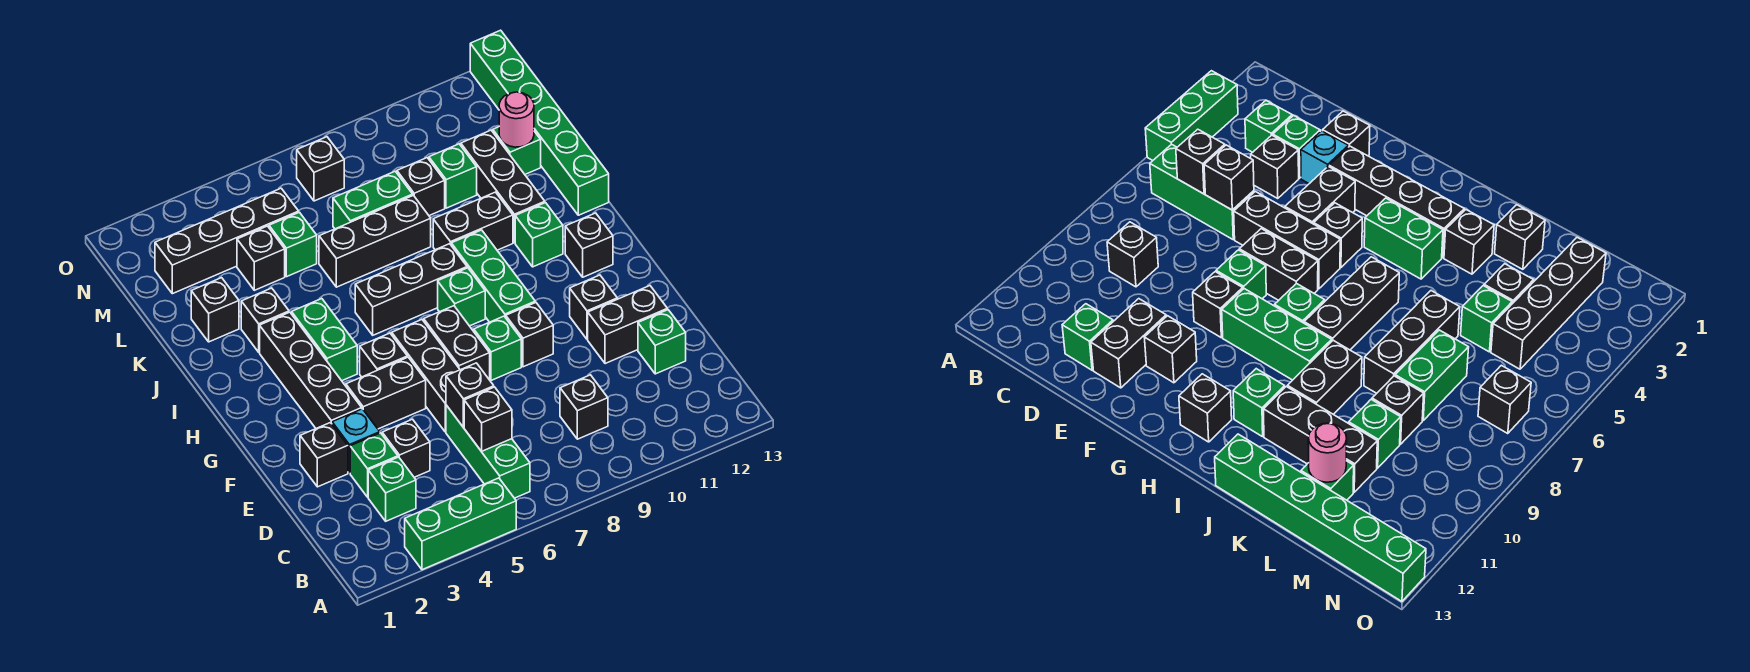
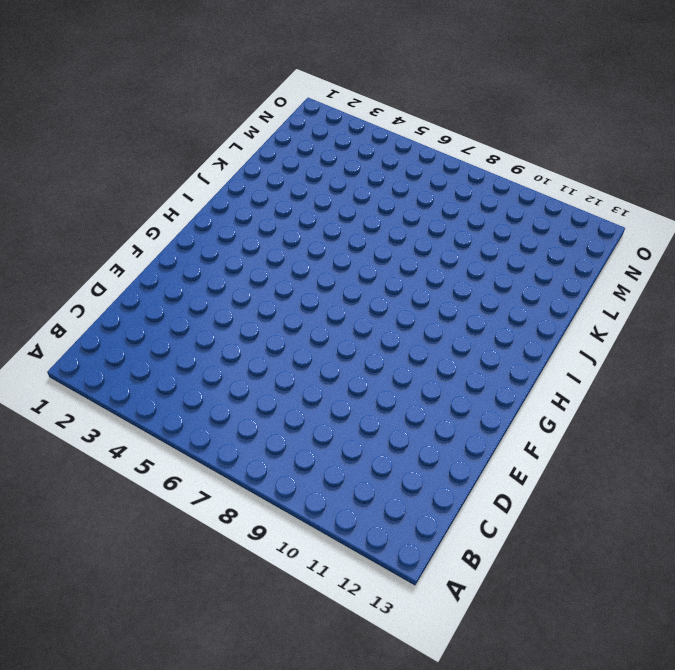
none -> green brick A3:A5 level 1
none -> green brick B6:D6 level 1
none -> green brick C3 level 1
none -> black brick C9 level 1

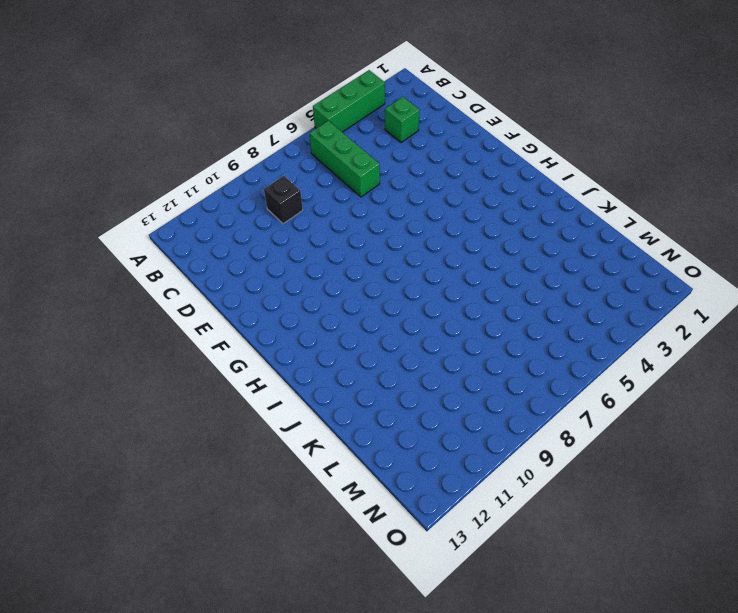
none -> green brick D3 level 1
none -> black brick D4 level 1
none -> green brick D12 level 1
none -> black brick E2 level 1

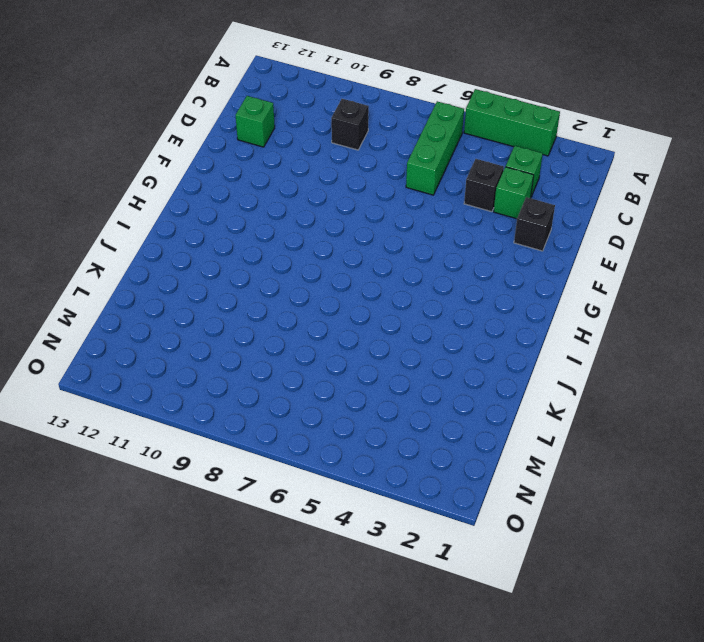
none -> cyan brick E3 level 1
none -> black brick E6:G6 level 1
none -> black brick E11:E12 level 1
none -> black brick F3:I3 level 1

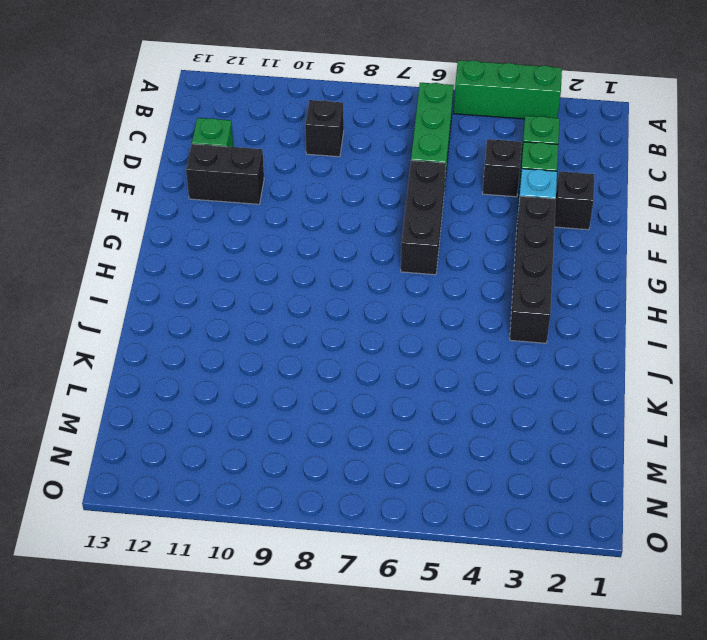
none -> black brick F4:F5 level 1
none -> black brick F7:G7 level 1
none -> green brick F8 level 1
none -> black brick F9 level 1

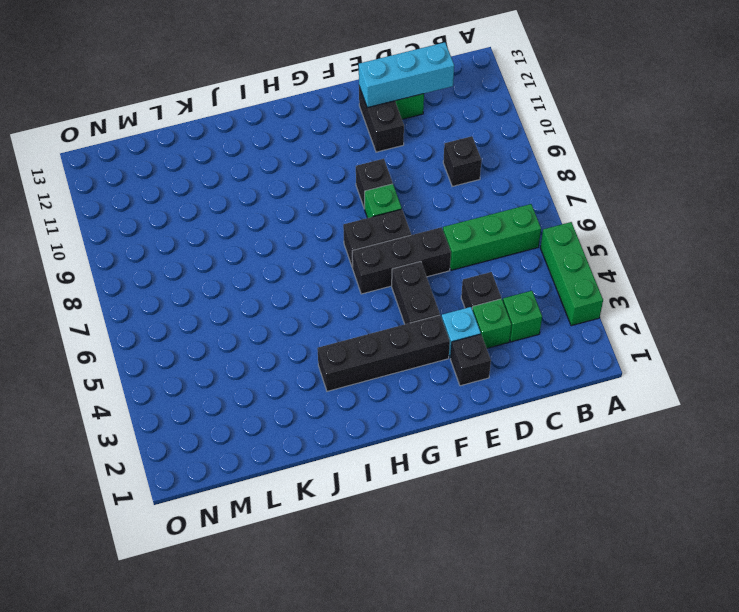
cyan brick C12:E12 level 2 -> none
none -> black brick F11 level 1
none -> black brick G5 level 1
none -> green brick G9:I9 level 1
none -> green brick H4:I4 level 1

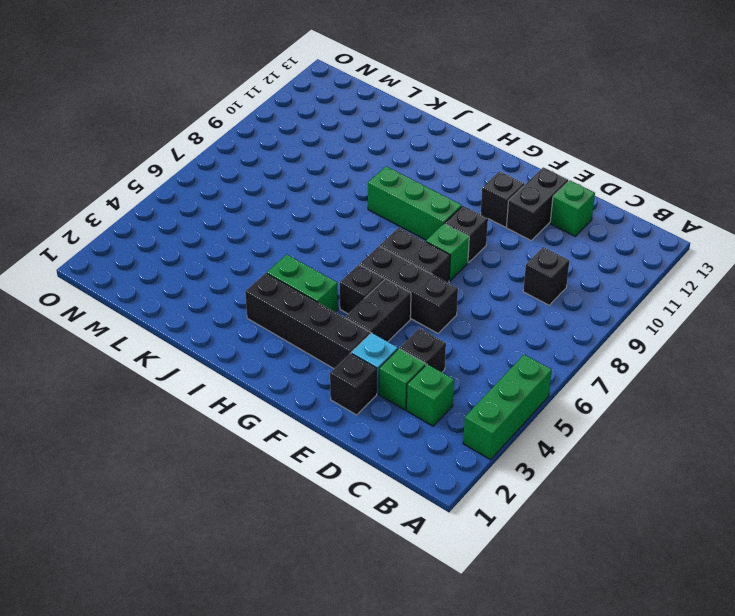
none -> green brick B6:D6 level 1
none -> green brick H8 level 1
none -> black brick H12 level 1
none -> black brick I6:I8 level 1

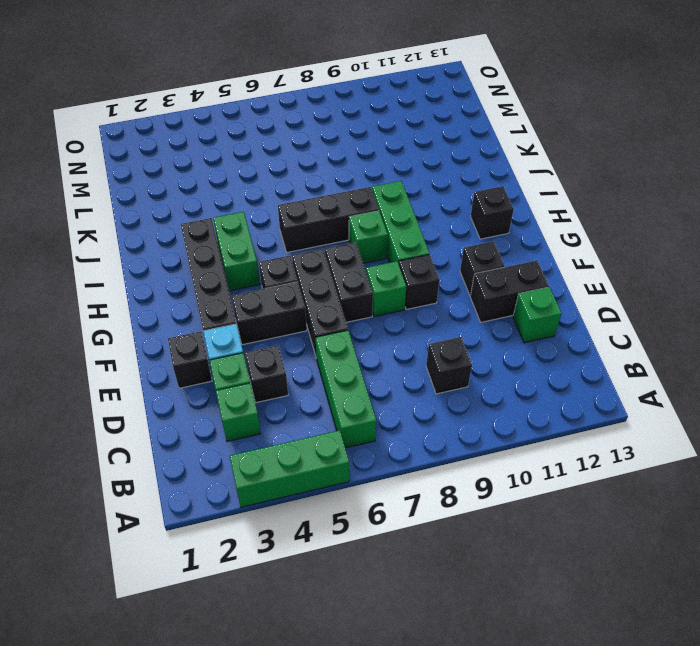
none -> green brick I11 level 1
none -> black brick J3 level 1
none -> black brick J9:J10 level 1
none -> black brick J11:L11 level 1

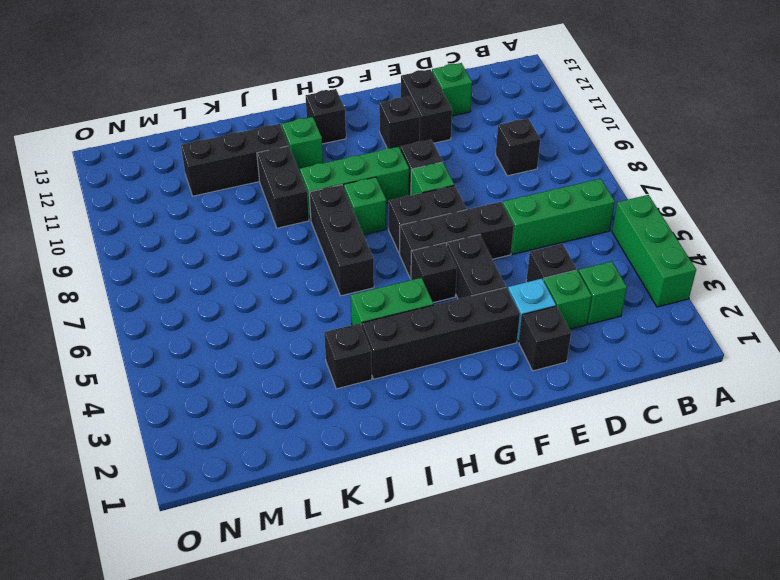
none -> green brick J13:O13 level 1
none -> black brick K2 level 1
none -> black brick K6:K8 level 1
none -> black brick L4 level 1

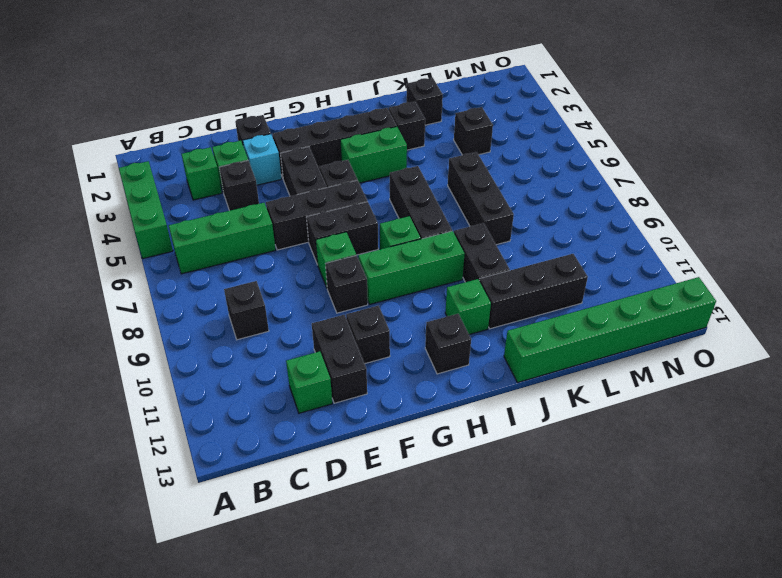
none -> green brick L5 level 1
none -> green brick L7:L8 level 1
none -> black brick L9 level 1
none -> green brick L10 level 1

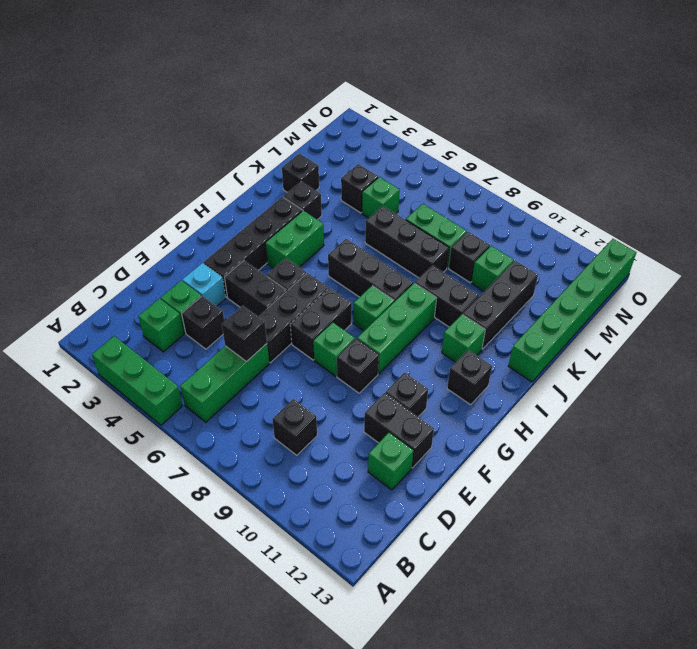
none -> black brick E2 level 1
none -> green brick L12 level 1
none -> black brick M2:M5 level 1
none -> black brick N7 level 1

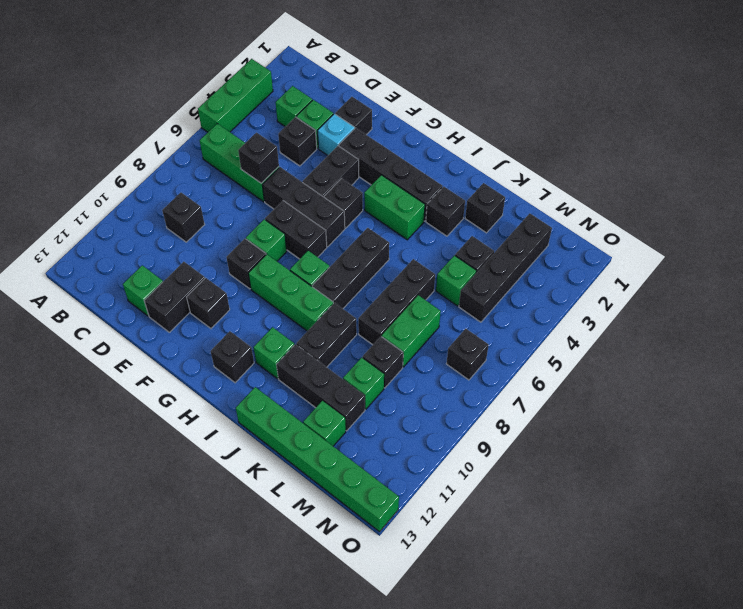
none -> black brick C6 level 2
none -> pink round brick L12 level 2

